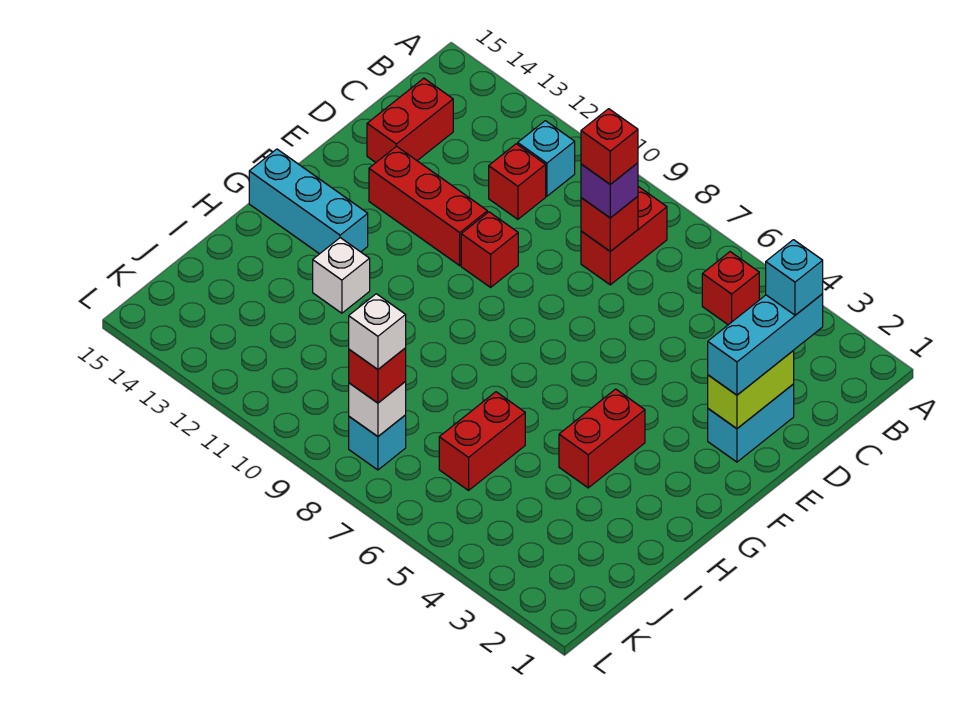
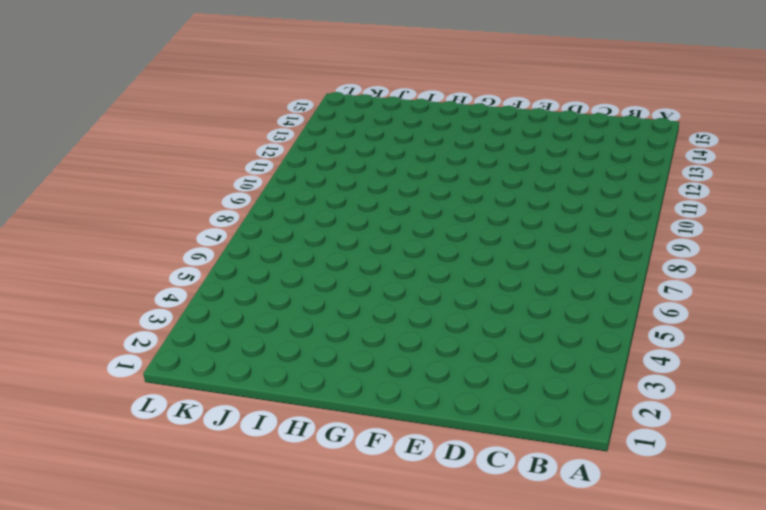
none -> red brick B5 level 1
none -> red brick B8:C8 level 1
none -> cyan brick B11 level 1

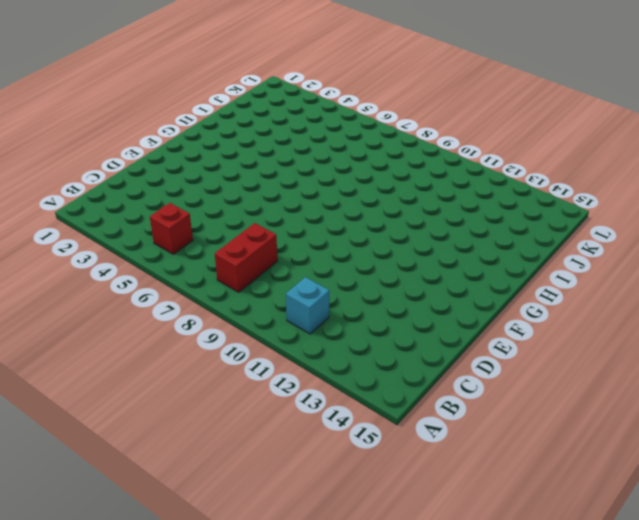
none -> red brick C11 level 1
none -> red brick C14:D14 level 1
none -> cyan brick D2:E2 level 1

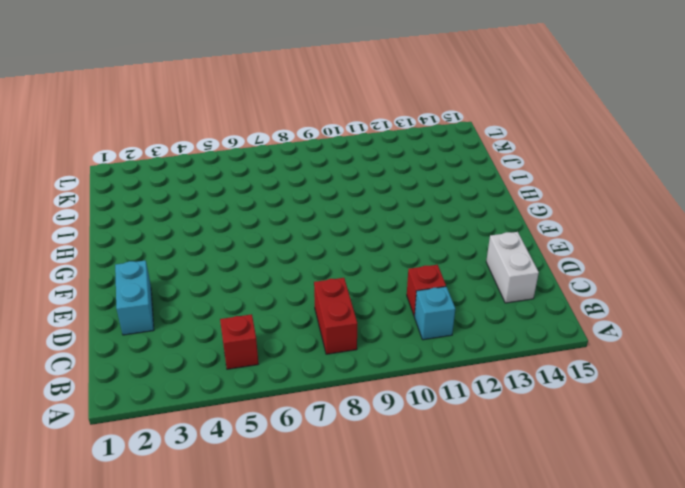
white brick C14:D14 level 1 -> red brick C14:D14 level 1
none -> red brick E10 level 1
none -> red brick E11:E13 level 1
none -> red brick G4:H4 level 1

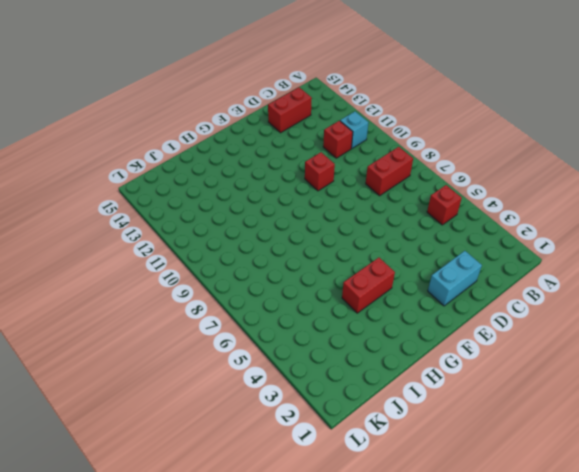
none -> red brick E11:E13 level 1
none -> cyan brick G13:G15 level 1
none -> white brick H12 level 1

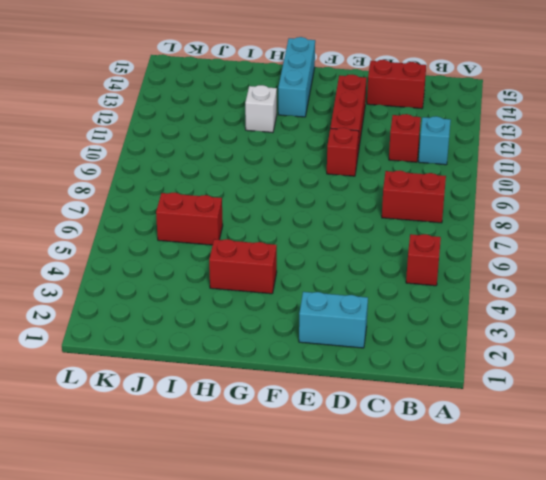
none -> cyan brick K8 level 1
none -> red brick C8 level 2
none -> lime brick D2:E2 level 2

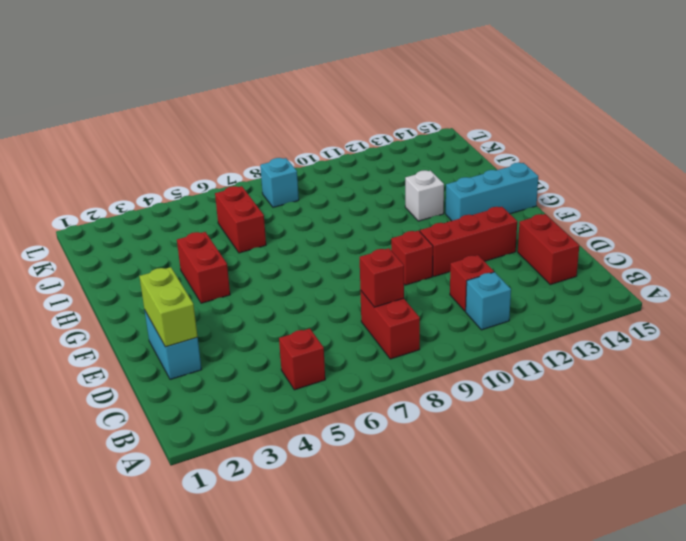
none -> white brick K8 level 2
none -> cyan brick C2:E2 level 3
none -> purple brick C8 level 3

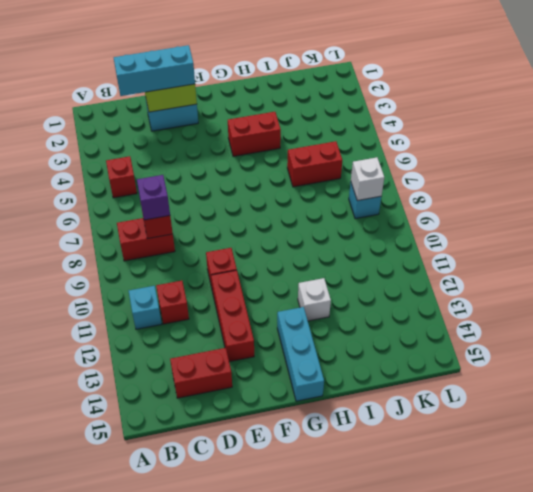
none -> red brick K8 level 3
none -> cyan brick C2 level 4
none -> red brick C8 level 4

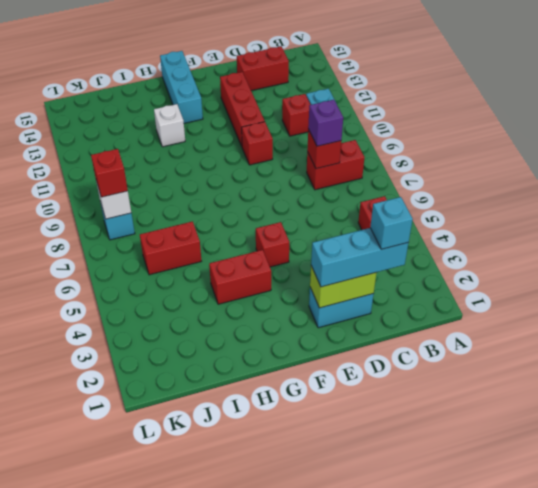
red brick F5 level 1 -> red brick C8 level 4
none -> white brick K8 level 4

